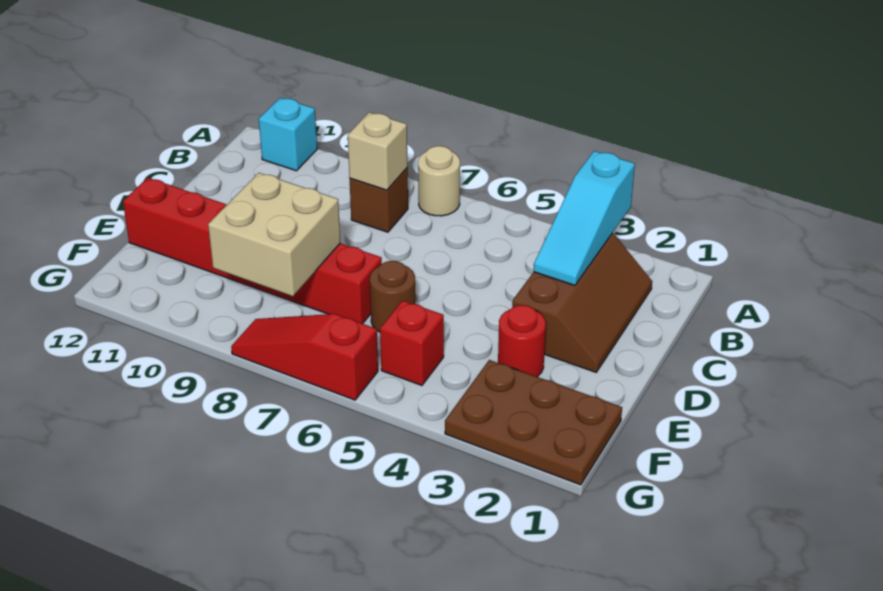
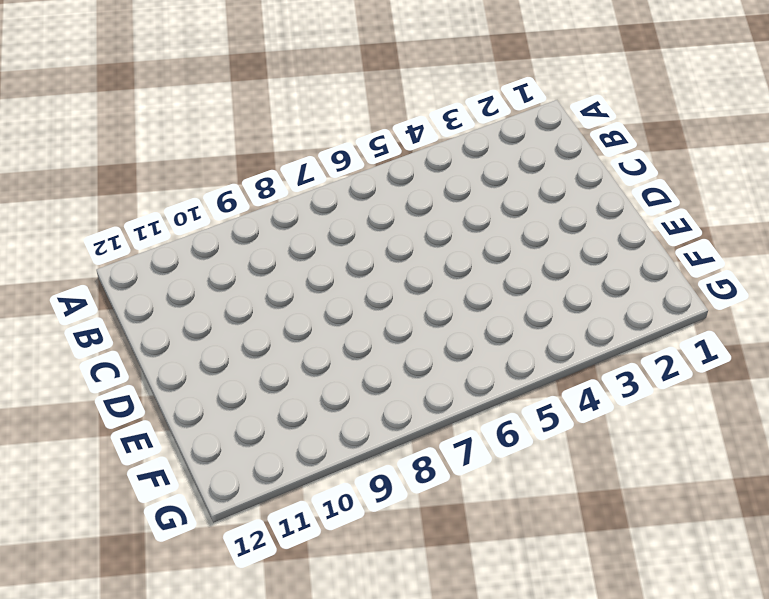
none -> tan round brick A7 level 1
none -> cyan brick A11 level 1
none -> brown slope B2:D3 level 1 top 3

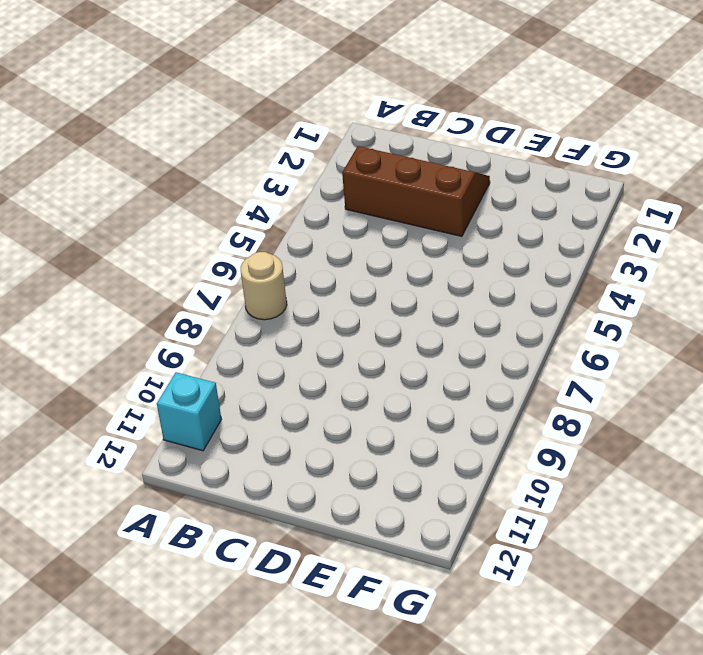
none -> brown brick B8 level 1
none -> red round brick E3 level 1
none -> brown round brick E6 level 1

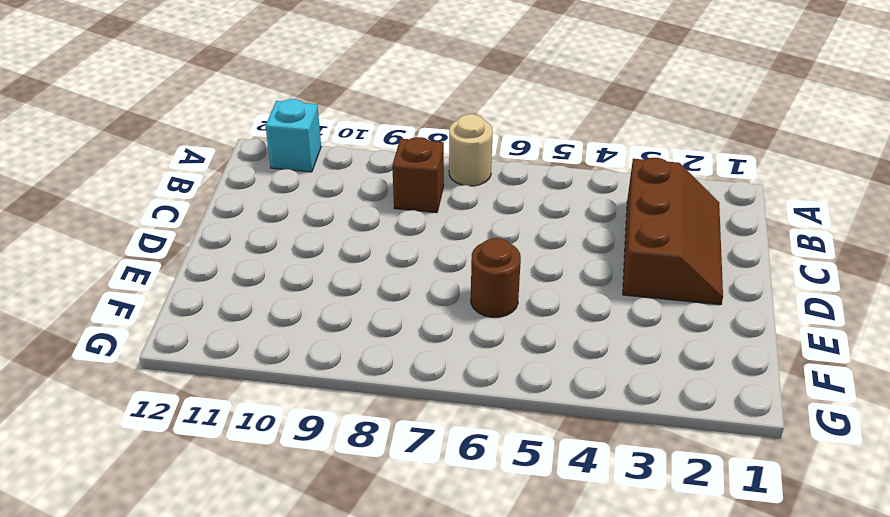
none -> red round brick E3 level 1
none -> red brick E7:E12 level 1
none -> brown plate F1:G3 level 1

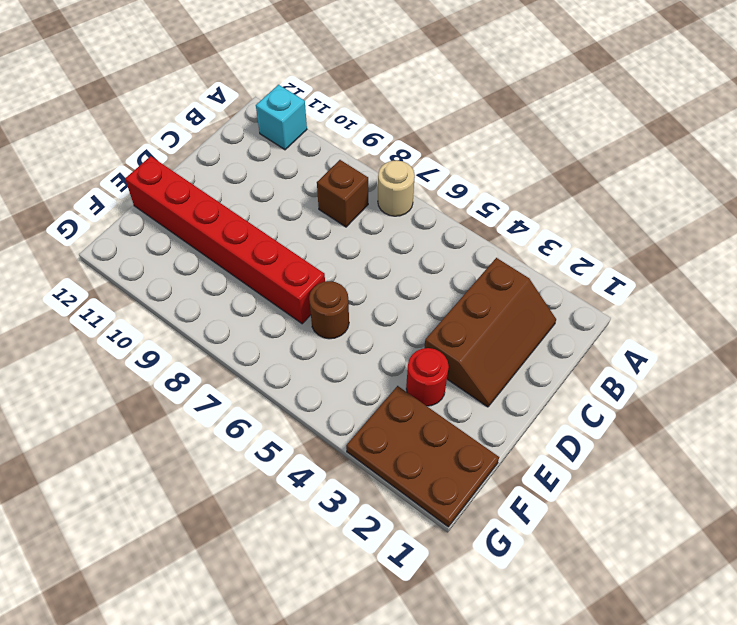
none -> red brick F5 level 1
none -> red slope G6:G8 level 1 top 6
none -> cyan slope A3:C3 level 2 top A

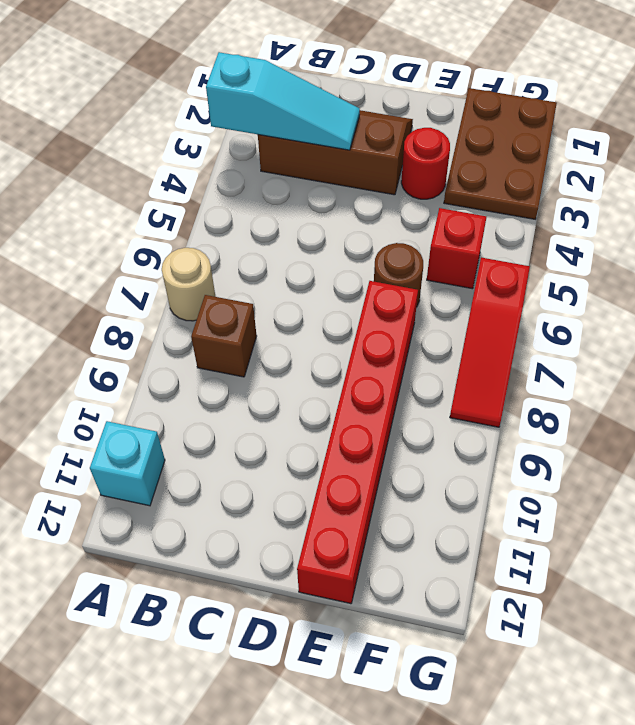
none -> tan brick B8 level 2
none -> tan brick E8:F9 level 2

